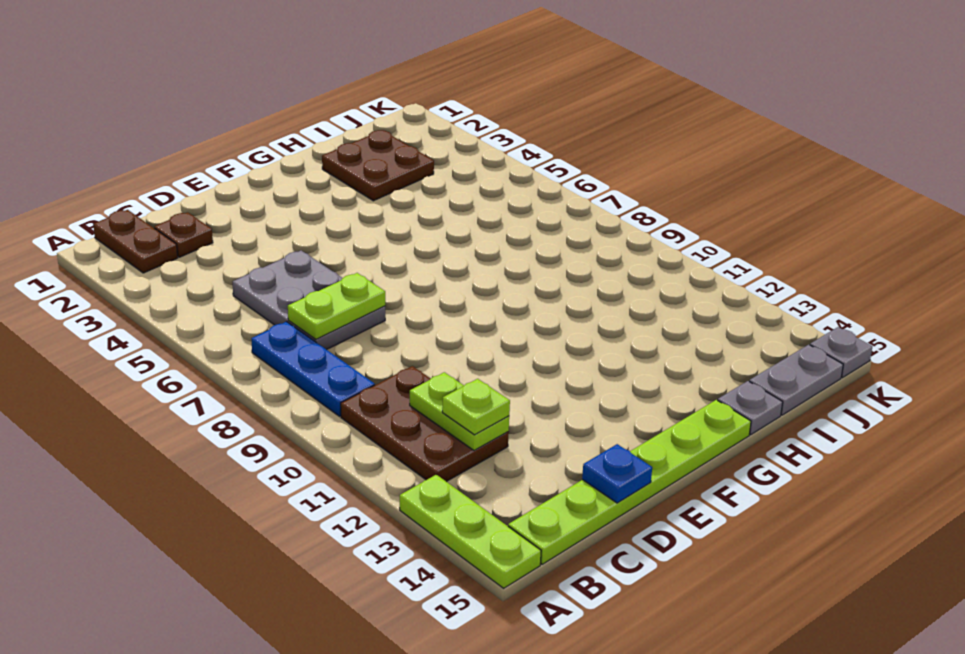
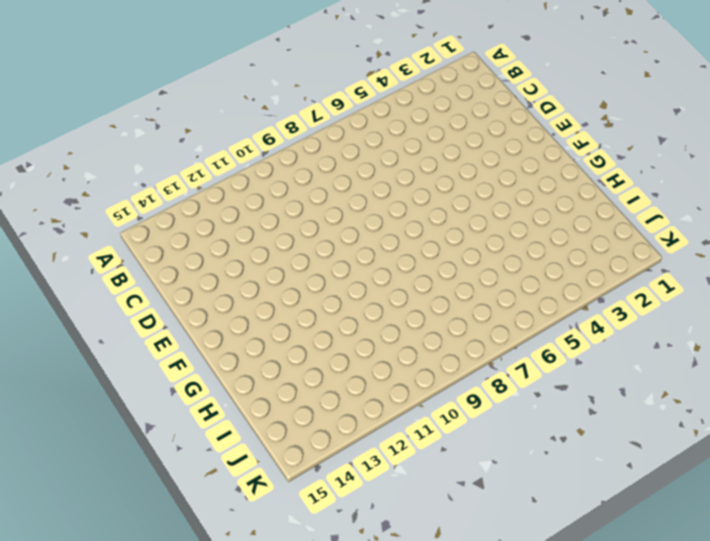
none -> lime plate A13:A15 level 1
none -> brown plate B1:B2 level 1
none -> blue plate B7:B9 level 1

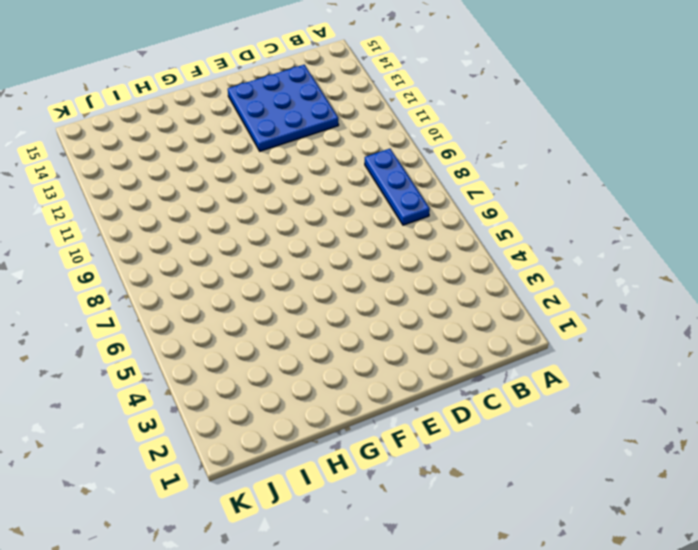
blue plate C12:E14 level 1 -> brown plate B10:C12 level 1
none -> lime plate A13:A15 level 1
none -> brown plate B1:B2 level 1
none -> lime plate B15:G15 level 1

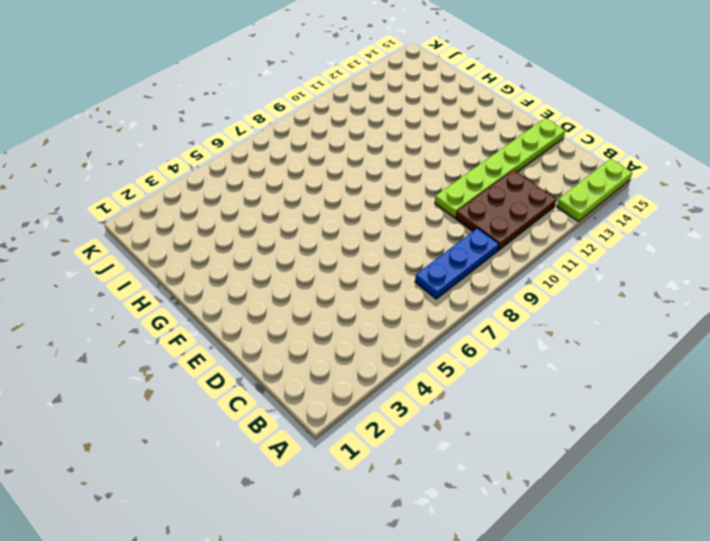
lime plate D10:D15 level 1 -> lime plate B15:G15 level 1
none -> brown plate B1:B2 level 1
none -> brown plate C2 level 1
none -> grey plate C5:D7 level 1

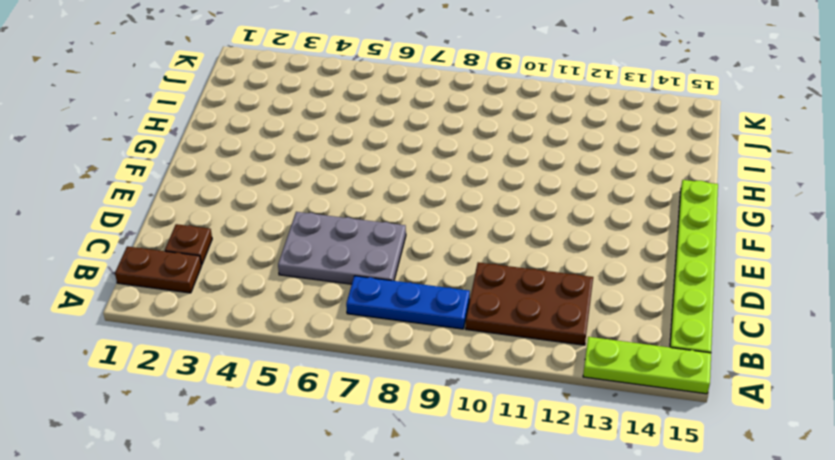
none -> brown plate H2:I3 level 1
none -> grey plate H15 level 1
none -> grey plate I15:J15 level 1

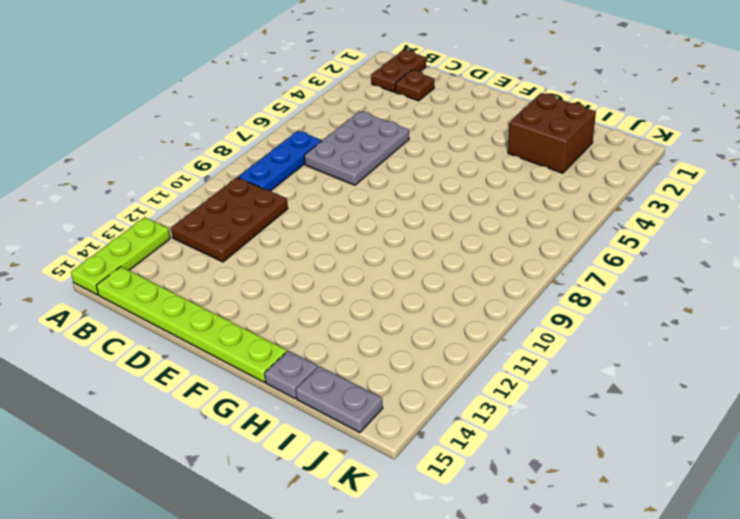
brown brick H2:I3 level 1 -> brown plate H2:I3 level 1
none -> grey plate K15 level 1
none -> lime plate C7:D7 level 2
none -> lime plate C11:C12 level 2

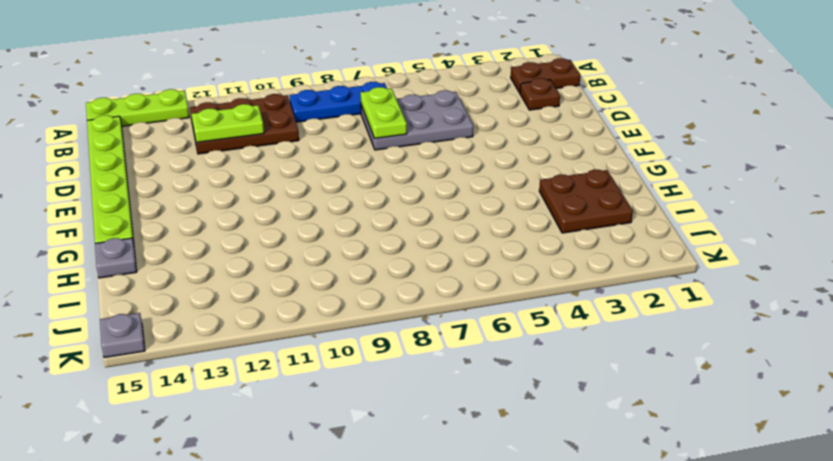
none -> grey plate I15:J15 level 1
none -> blue plate D15 level 2
none -> lime plate C12 level 3

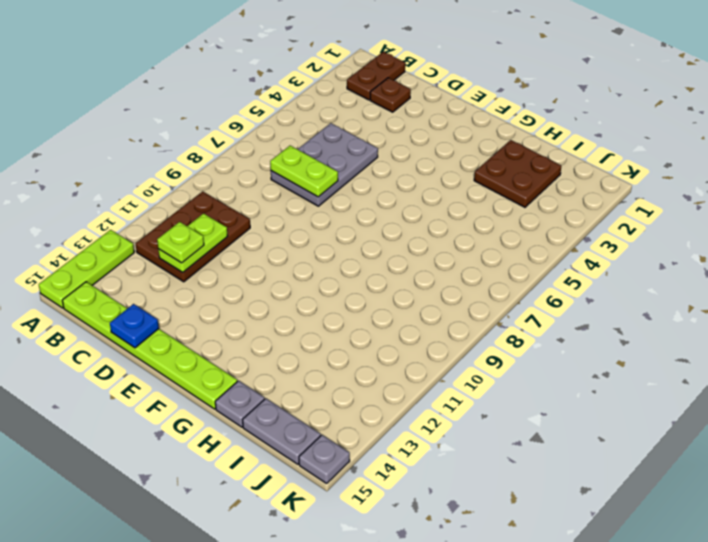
none -> blue plate B7:B9 level 1

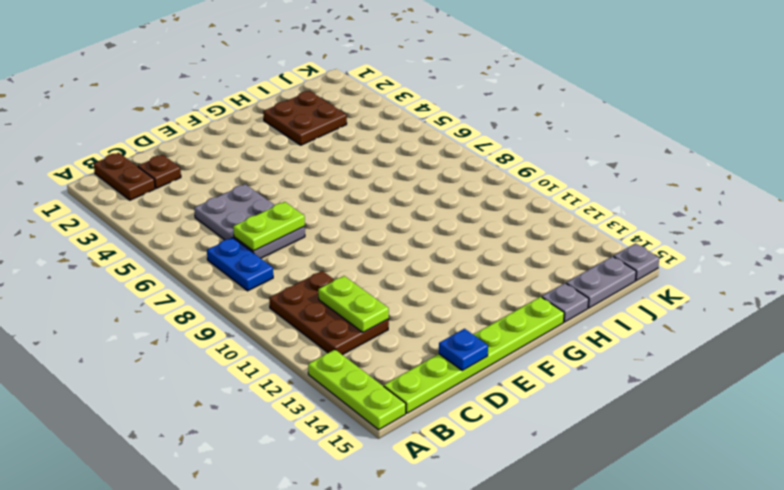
blue plate B7:B8 level 1 -> blue plate B7:B9 level 1
none -> lime plate C12 level 3

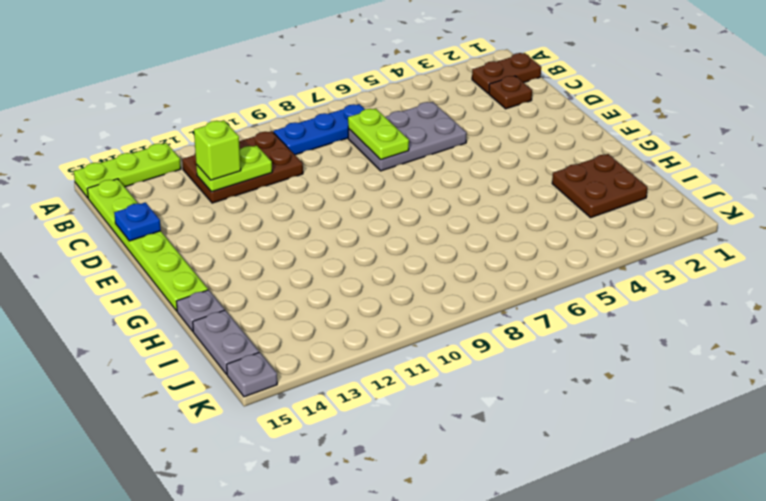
lime brick C12 level 3 -> lime plate C12 level 3

